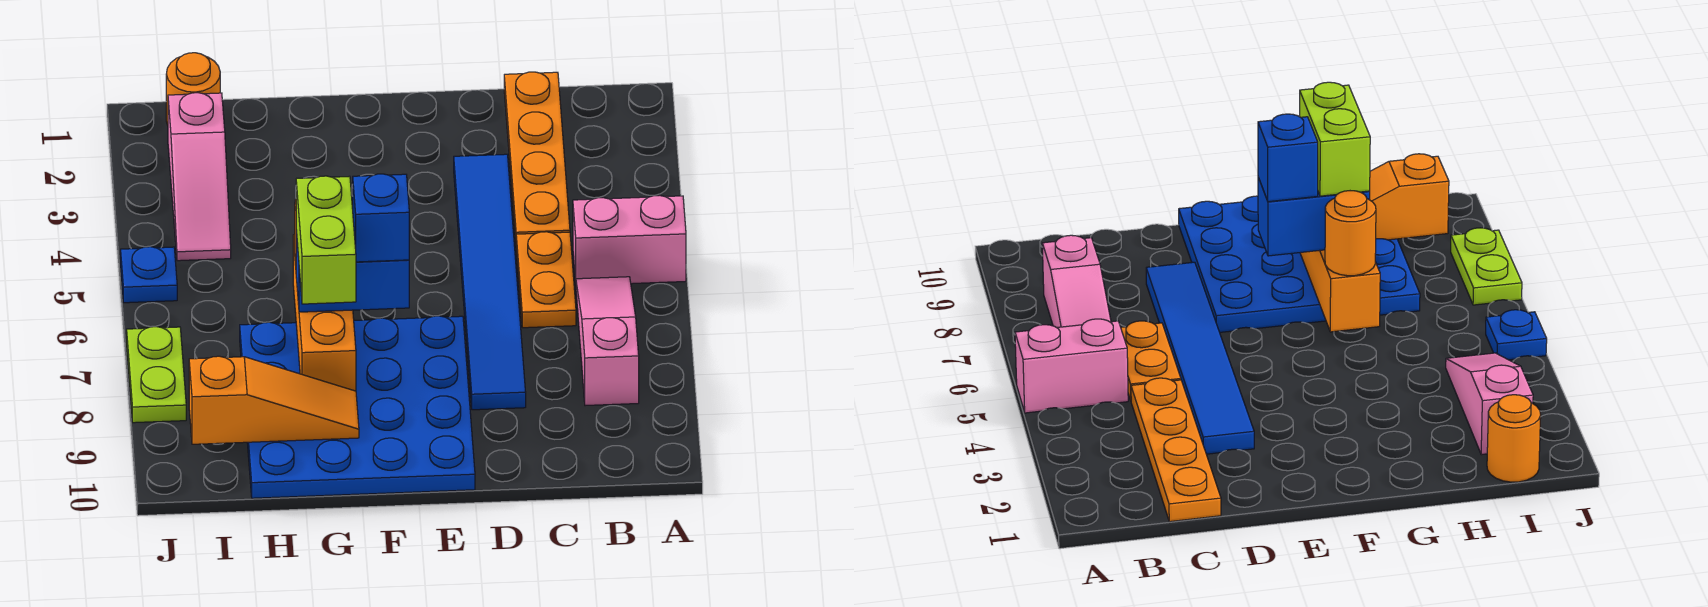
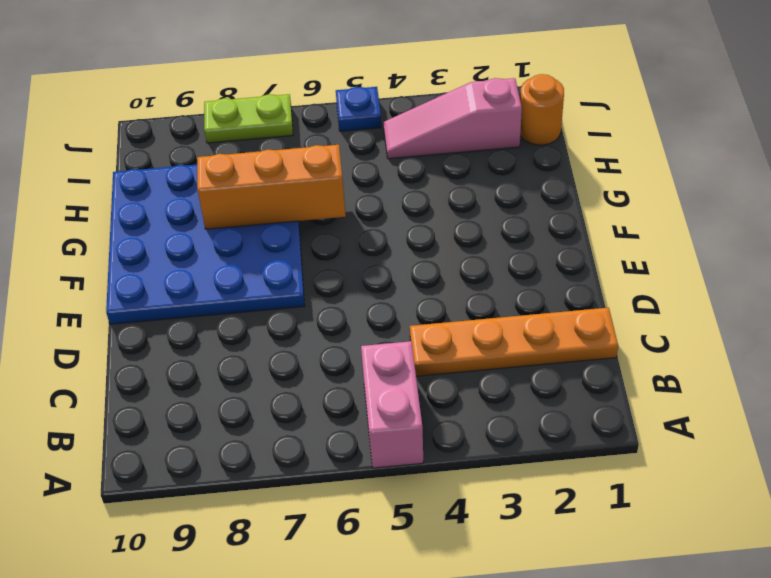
none -> pink slope B6:B8 level 1 top 8
none -> orange plate C5:C6 level 1
none -> blue tile D3:D8 level 1

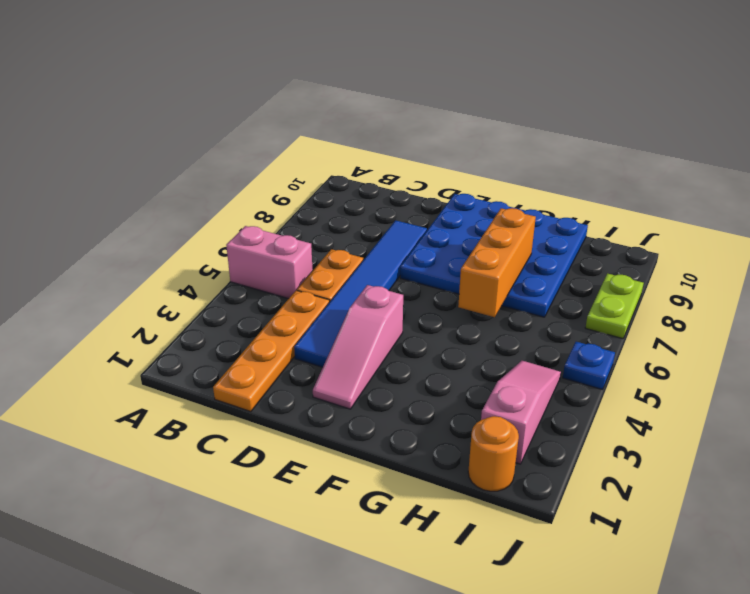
pink slope E2:E4 level 1 top 4 -> pink slope B6:B8 level 1 top 8
none -> orange slope G9:I9 level 2 top I
none -> blue brick F7:G7 level 3
none -> orange round brick G6 level 3

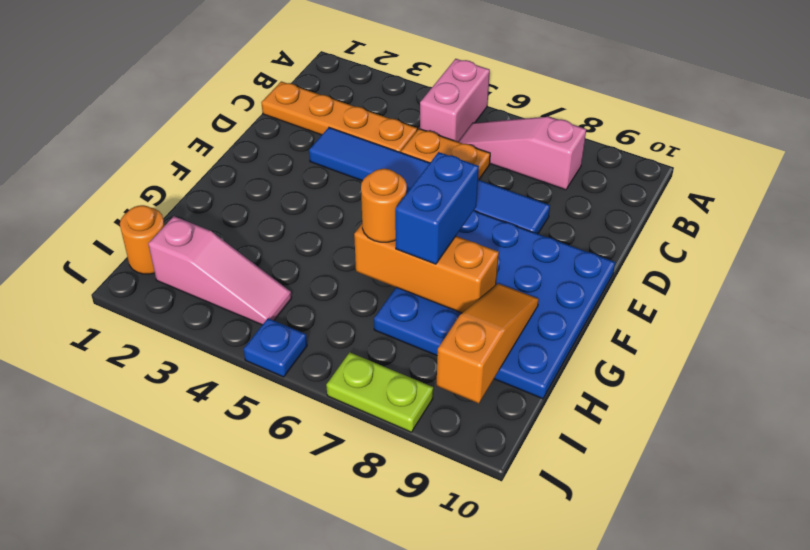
none -> blue brick F7 level 4
none -> lime brick G7:G8 level 4

